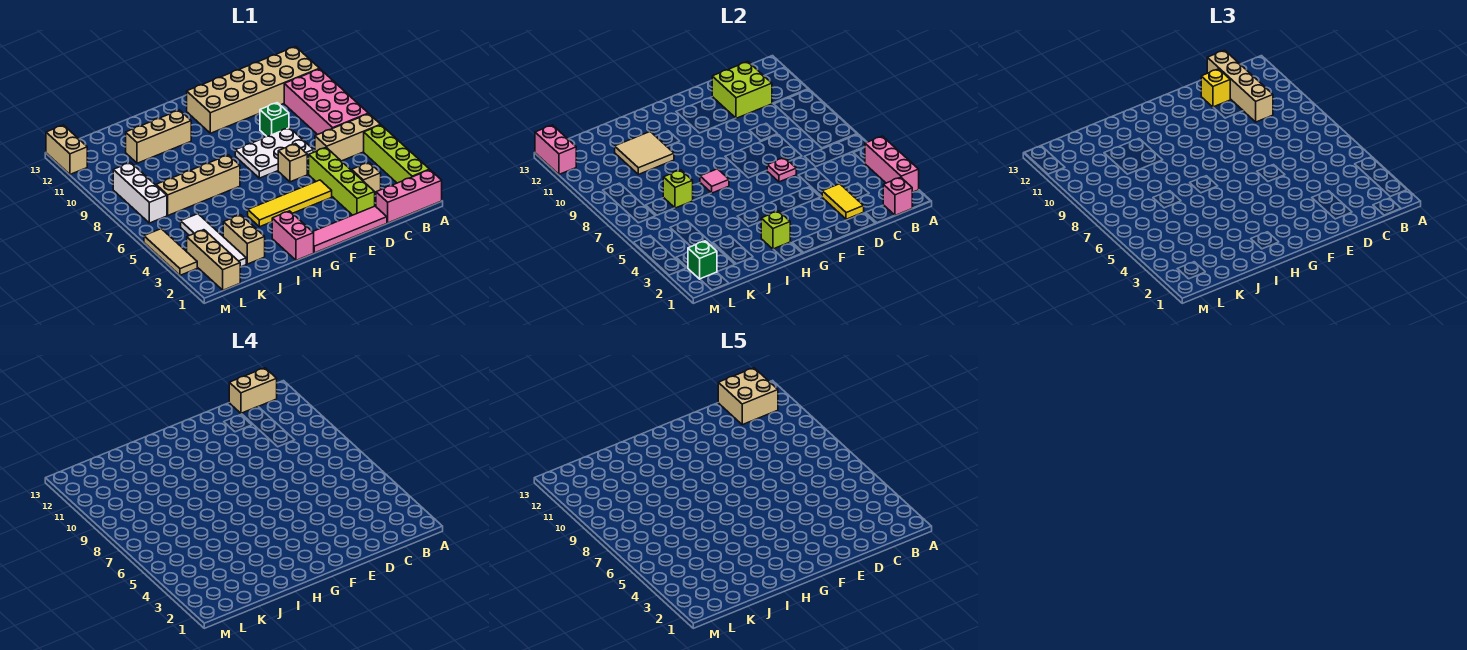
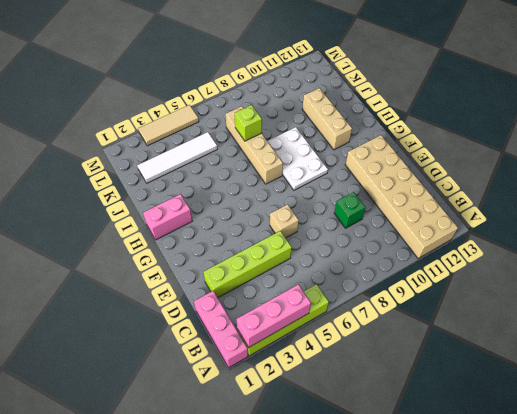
white plate G8:I9 level 1 -> white plate D7:F8 level 1
none -> tan brick A6:C6 level 1
none -> pink brick A7:B10 level 1
none -> tan brick C3 level 1
none -> pink tile D1:G1 level 1

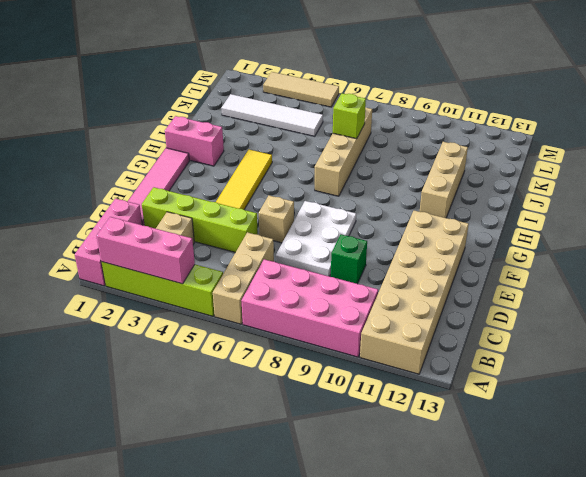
none -> tan brick J2:J3 level 1
none -> tan brick L1:L3 level 1
none -> white brick L7:L9 level 1
none -> tan brick M12:M13 level 1

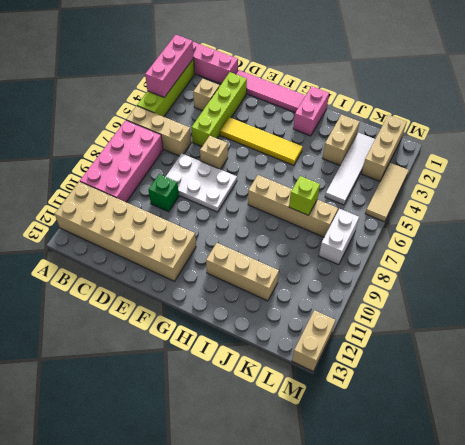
white brick L7:L8 level 1 -> white brick L7:L9 level 1
none -> pink brick B1 level 2
none -> lime brick C11:D12 level 2
none -> yellow tile D2:D3 level 2
none -> pink plate E6 level 2

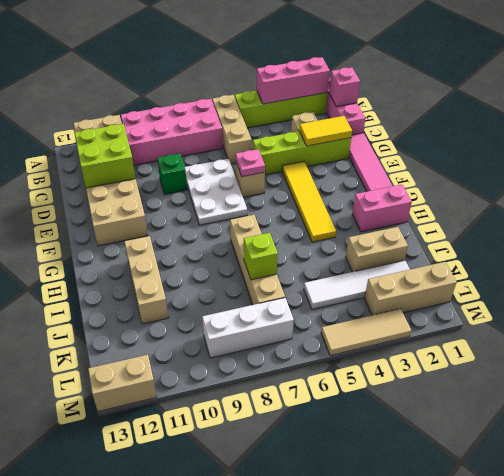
none -> lime brick H2 level 2
none -> pink tile H7 level 2
none -> tan tile I10:J11 level 2
none -> green brick L2 level 2

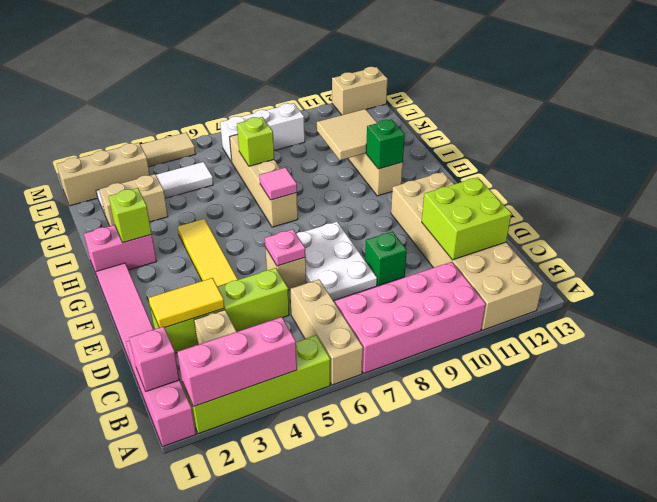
green brick H11 level 2 -> green brick L2 level 2
none -> pink brick M12:M13 level 2
none -> tan brick C10:C13 level 3
none -> yellow brick D12 level 3
none -> tan brick B13:C13 level 4

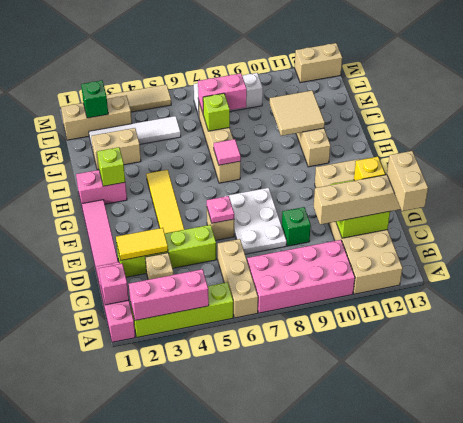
pink brick K7:K8 level 2 -> pink brick M12:M13 level 2
none -> tan brick B12:C13 level 5

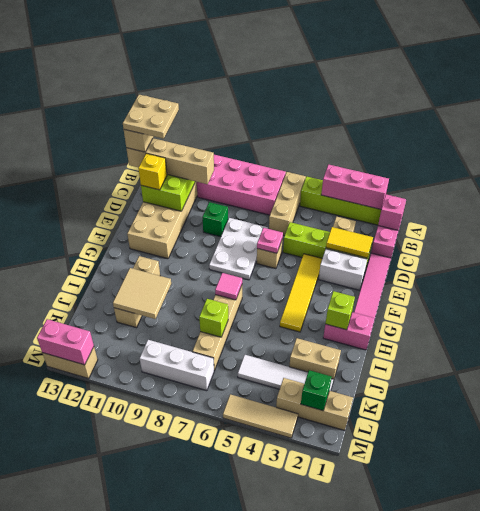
tan plate B12:C13 level 5 -> tan brick B12:C13 level 5
white brick E2:E3 level 1 -> none

